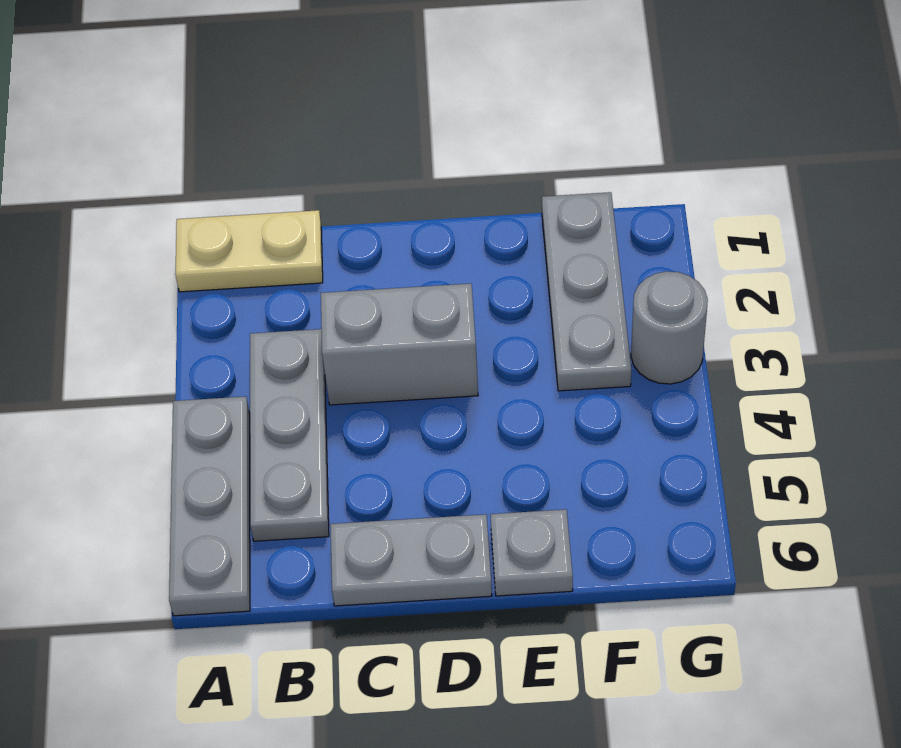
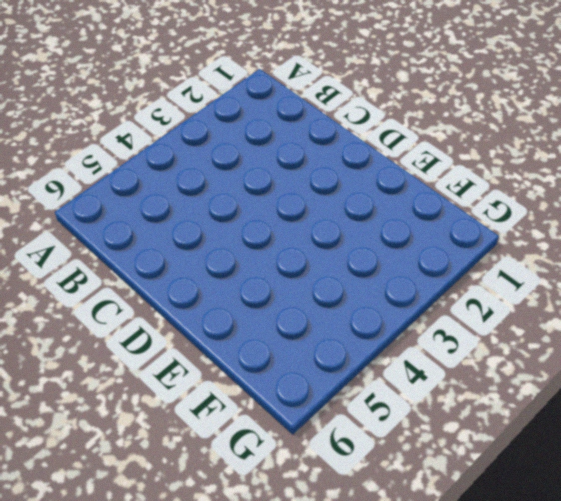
none -> tan plate A1:B1 level 1
none -> grey plate A4:A6 level 1

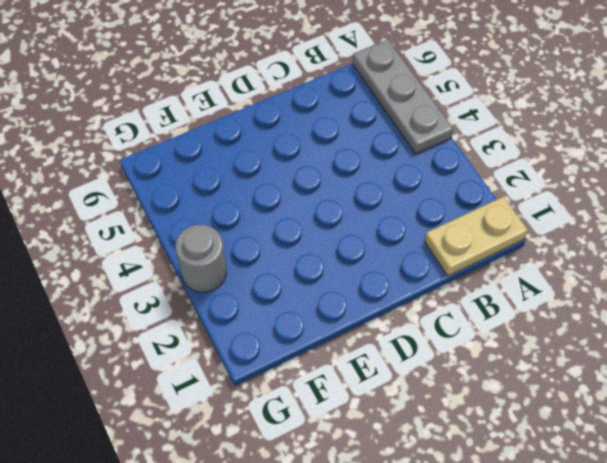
none -> grey plate B3:B5 level 1
none -> grey brick C3:D3 level 1

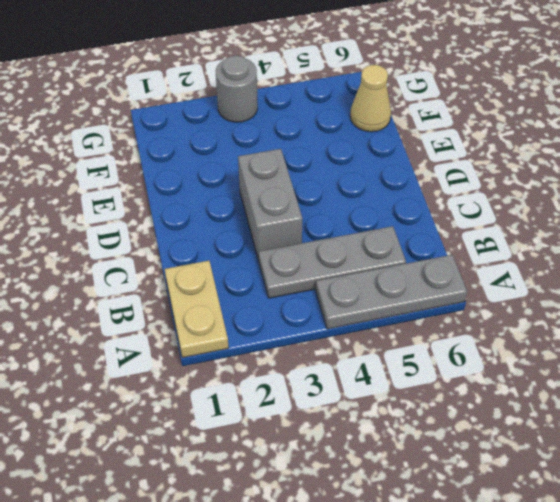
tan cone F6 level 1 -> none
none -> grey plate C6:D6 level 1
none -> grey plate E6 level 1

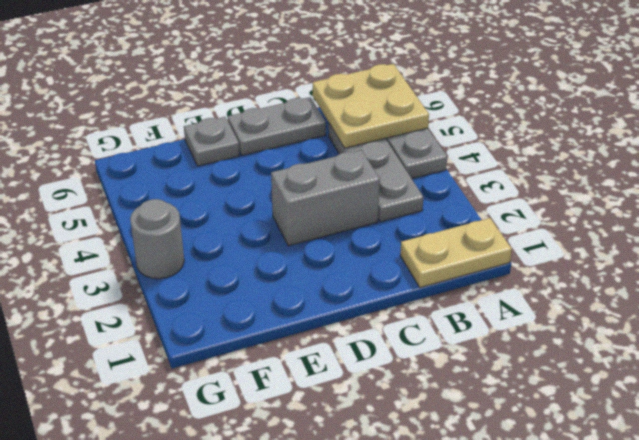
tan plate A5:B6 level 2 -> none
none -> grey plate F1:F3 level 1

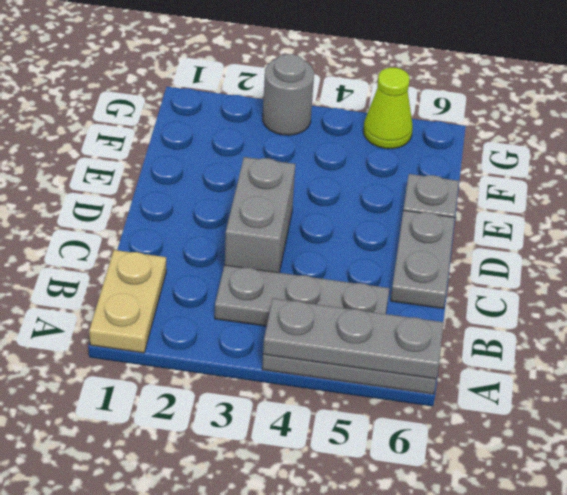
grey plate A4:A6 level 2 -> grey plate F1:F3 level 1
lime cone G5 level 1 -> none

